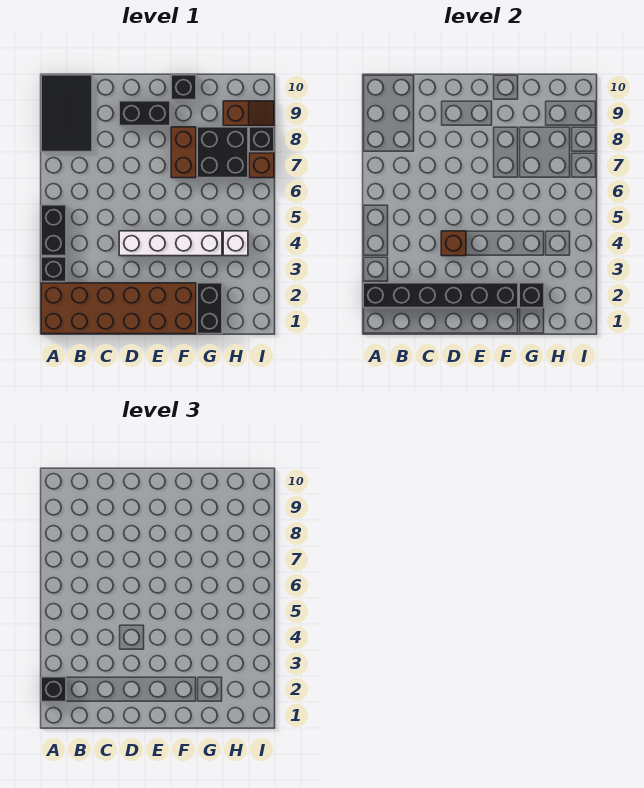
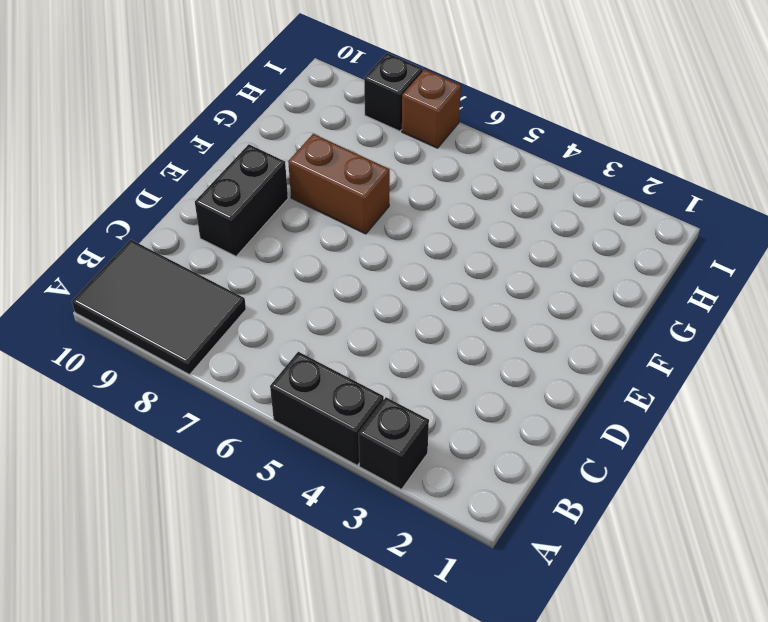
none -> brown brick A1:F2 level 1
none -> white brick D4:G4 level 1
none -> black brick F10 level 1

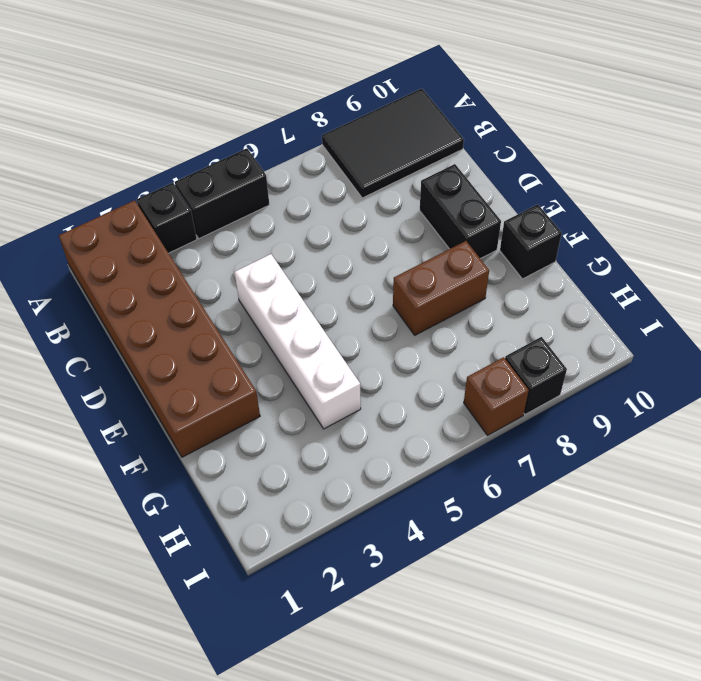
none -> black brick G1:G2 level 1
none -> black brick G7:H8 level 1
none -> white brick H4 level 1

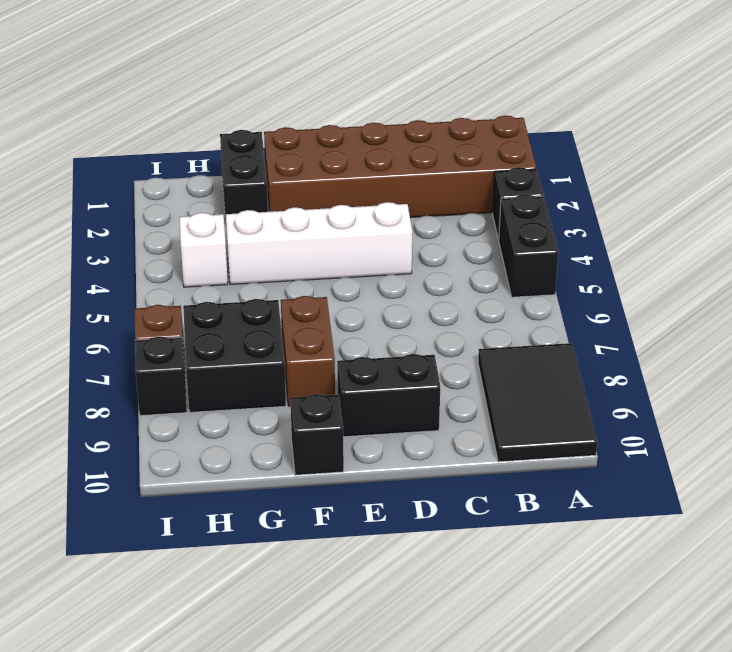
none -> brown slope H9:I9 level 1 top H
none -> black brick A2:F2 level 2
none -> brown brick D4 level 2

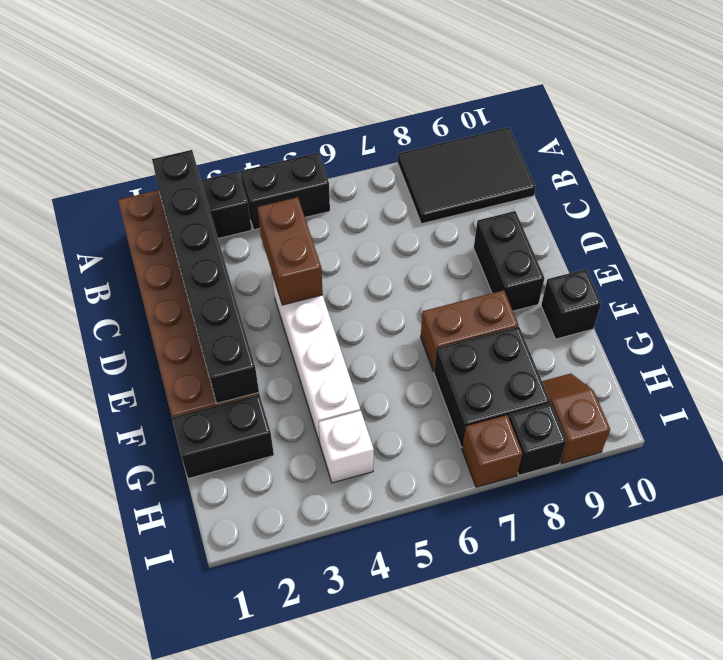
brown brick C4:D4 level 2 -> brown brick D4 level 2
brown slope H9:I9 level 1 top I -> brown slope H9:I9 level 1 top H
none -> black brick G2 level 2
none -> black brick A2 level 3

